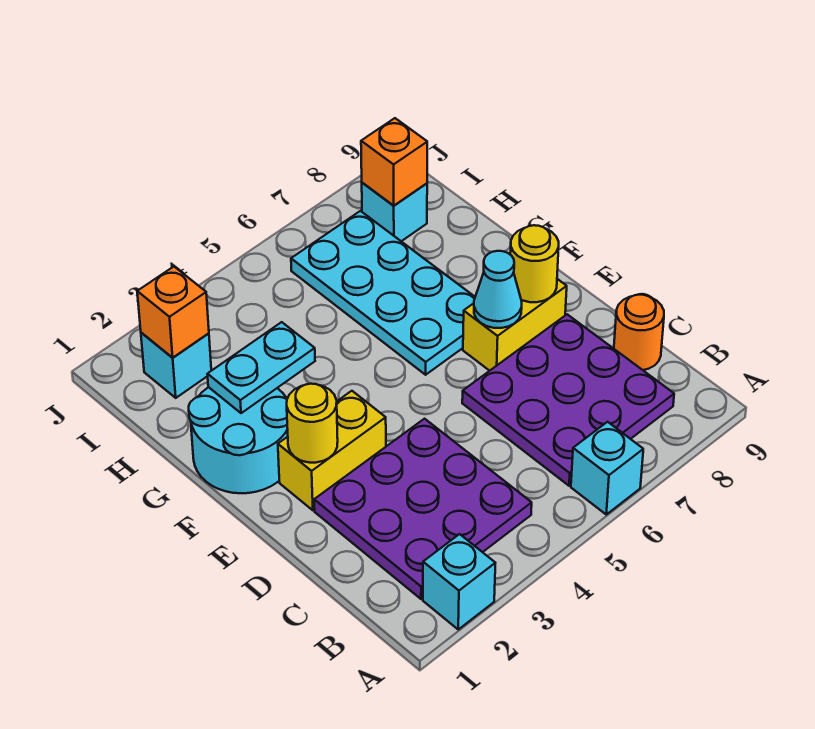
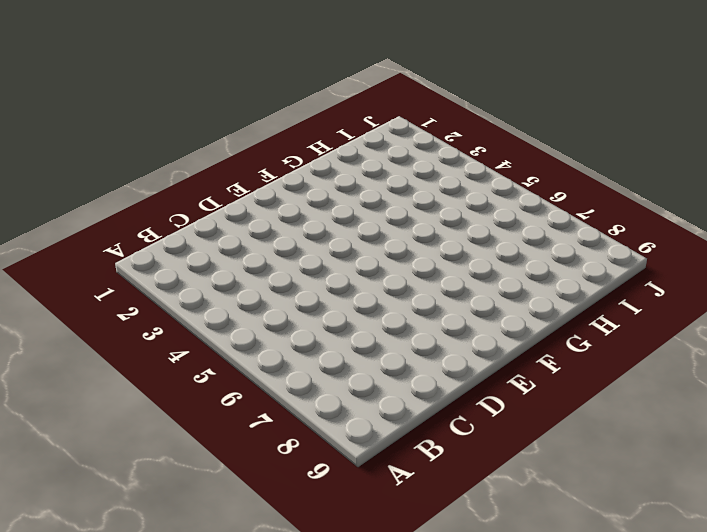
none -> cyan brick A2 level 1
none -> cyan brick A6 level 1
none -> purple plate B2:D4 level 1

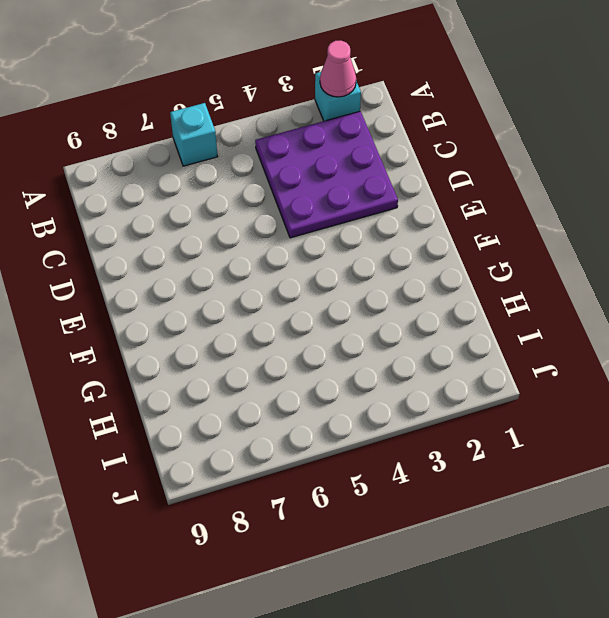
pink cone A2 level 2 -> none
none -> purple plate B6:D8 level 1
none -> orange round brick C9 level 1
none -> yellow brick E2:E3 level 1

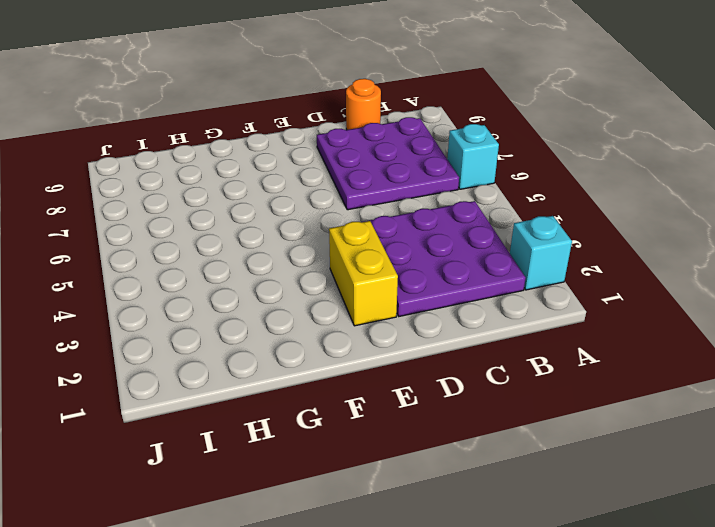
none -> yellow brick E7:E8 level 1
none -> cyan round brick F1:G2 level 1
none -> cyan plate F6:I7 level 1

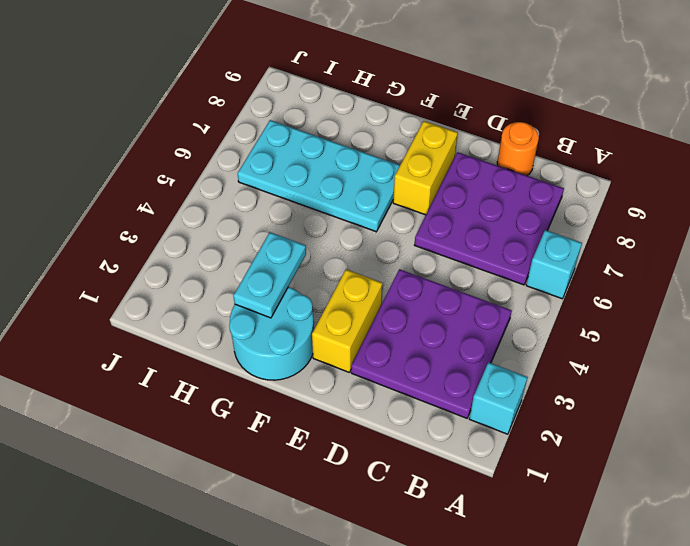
none -> cyan brick I2 level 1
none -> cyan brick I8 level 1
none -> yellow round brick E2 level 2

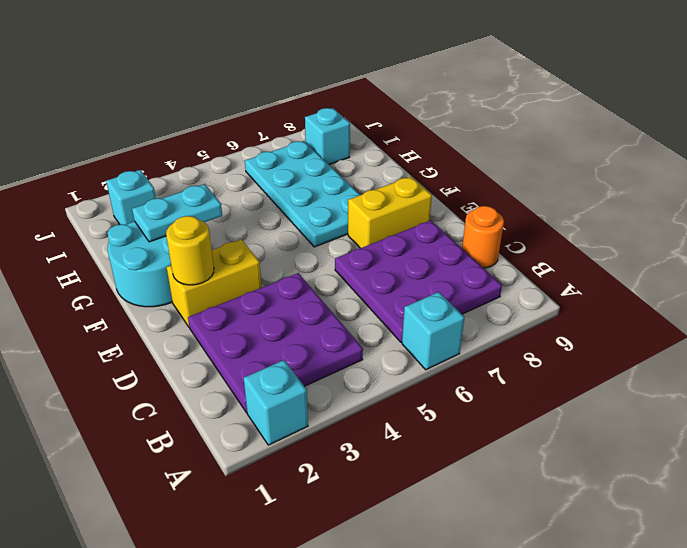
none -> cyan cone E7 level 2
none -> yellow round brick E8 level 2
none -> orange brick I2 level 2

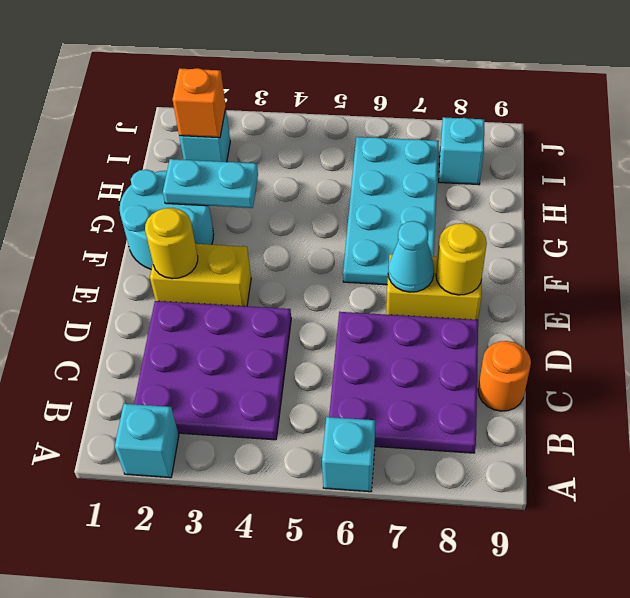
none -> orange brick I8 level 2

